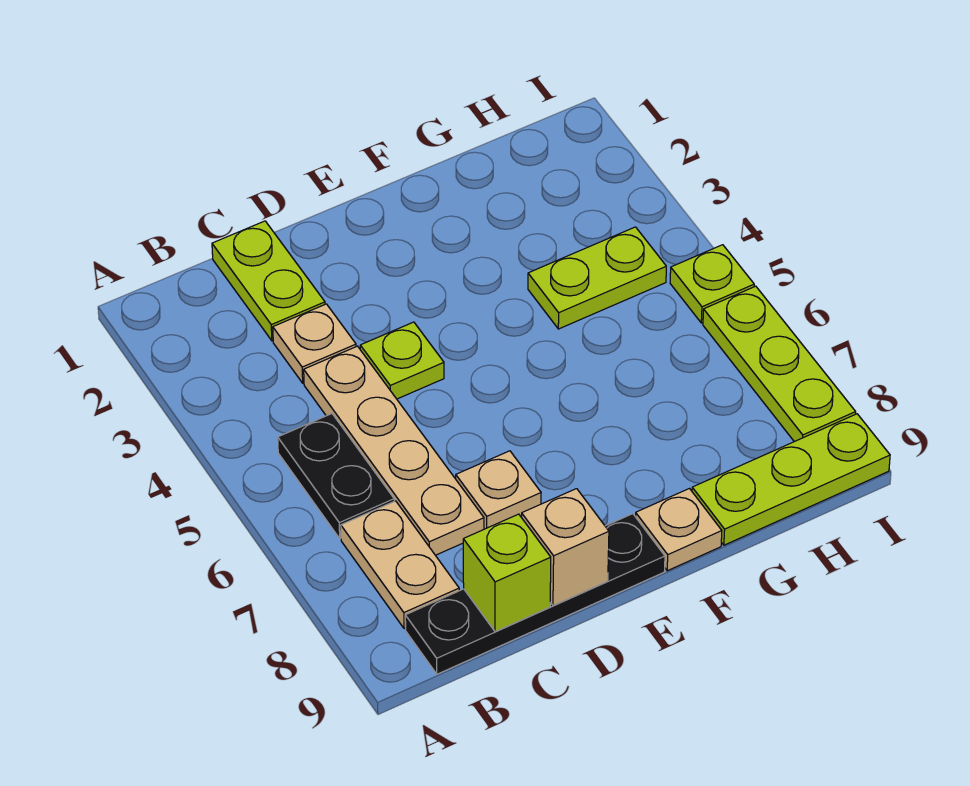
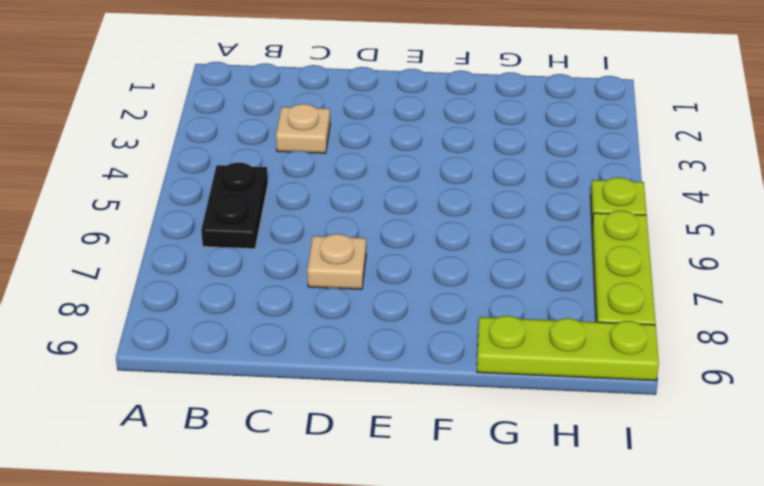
none -> tan plate B7:B8 level 1
none -> black plate B9:E9 level 1
none -> lime plate C1:C2 level 1

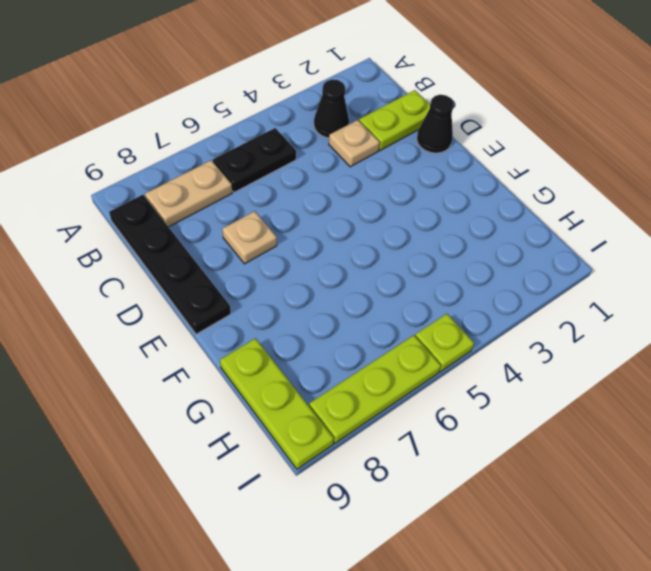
black cone B3 level 1 -> none
black cone D1 level 1 -> none
none -> tan plate C4:C7 level 1
none -> lime plate D4 level 1
none -> tan plate F9 level 1

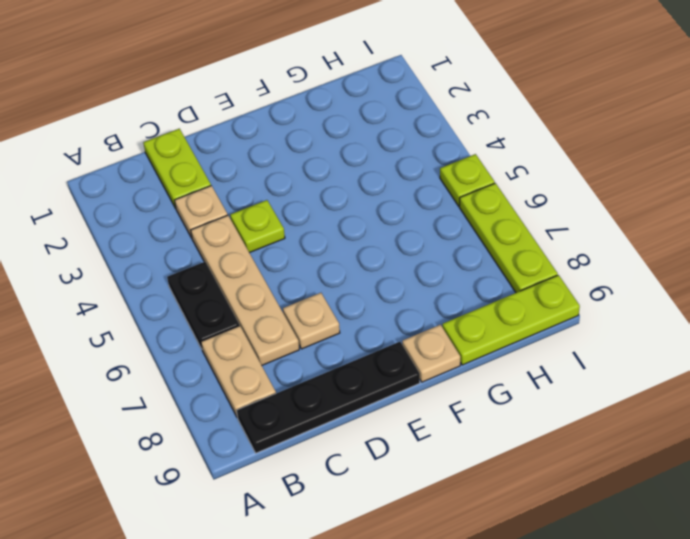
none -> lime plate G4:H4 level 1
none -> lime brick C9 level 2
none -> tan brick D9 level 2

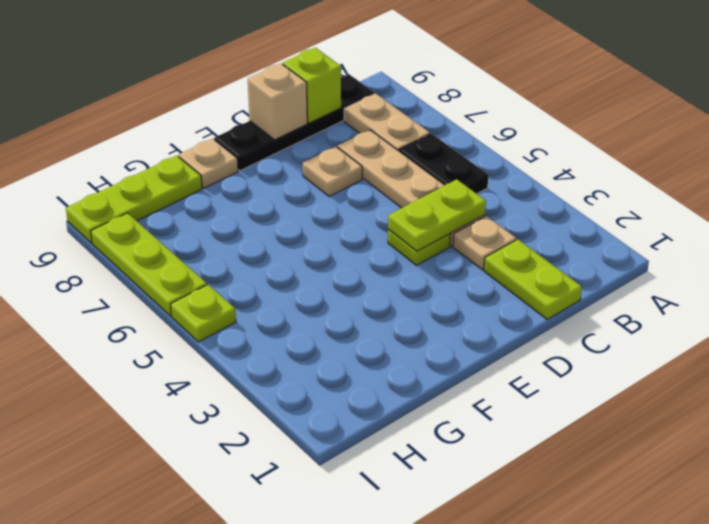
lime plate C4:D4 level 2 -> lime plate G4:H4 level 1

